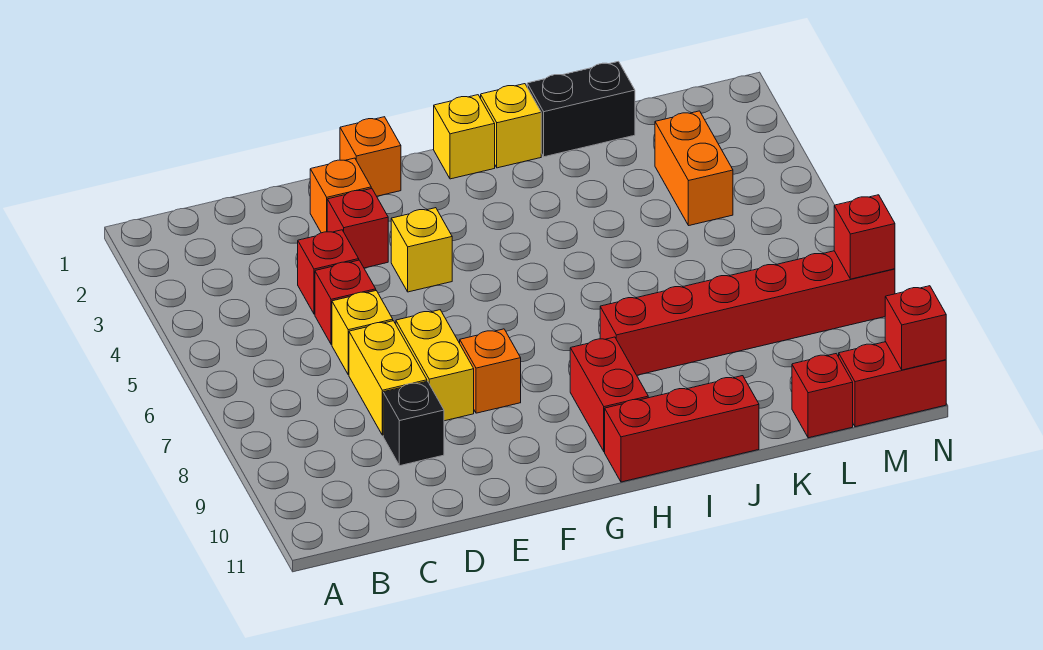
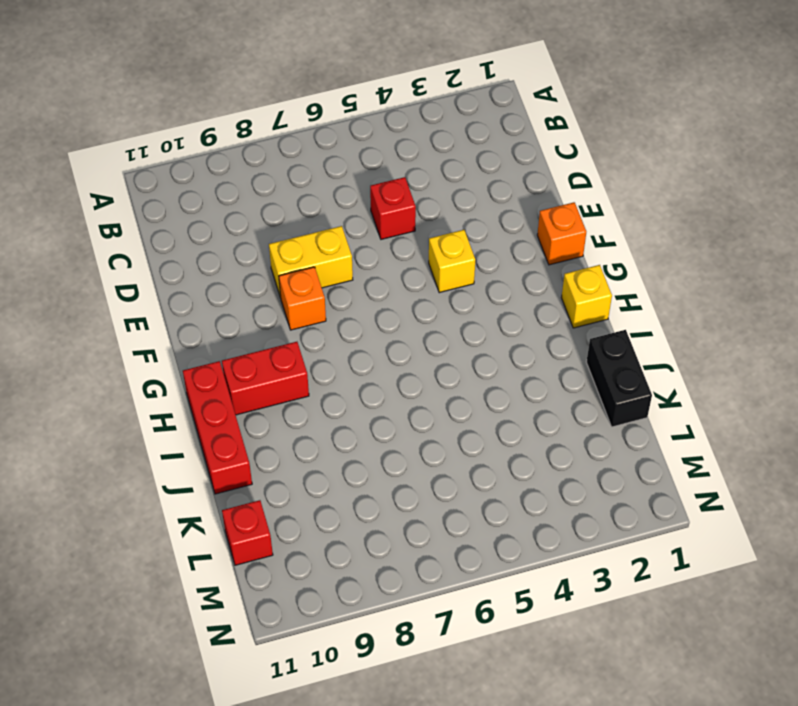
none -> red brick D4 level 1
none -> yellow brick D6 level 1
none -> yellow brick D7:D8 level 1

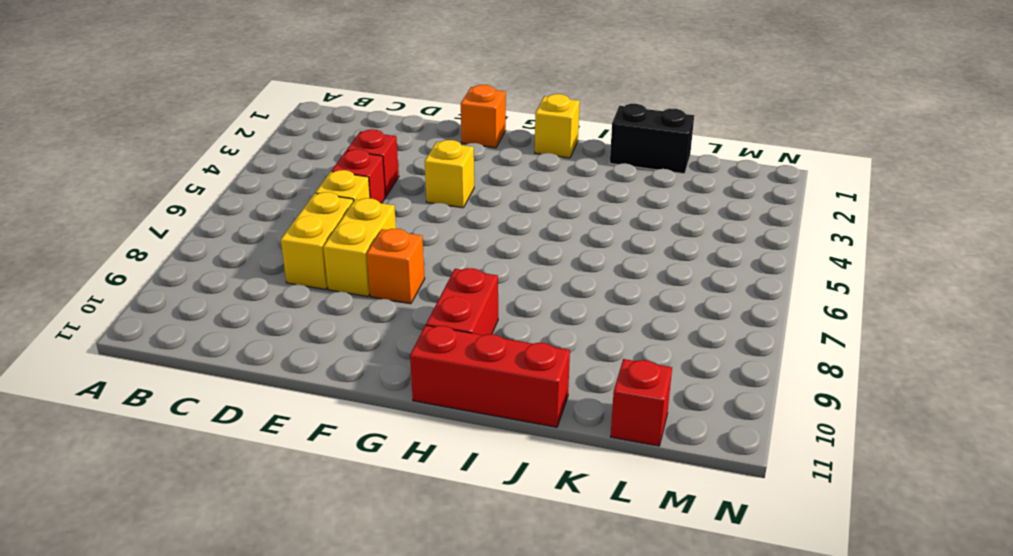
none -> black brick D9 level 1
none -> orange brick E2 level 1
none -> red brick E3 level 1

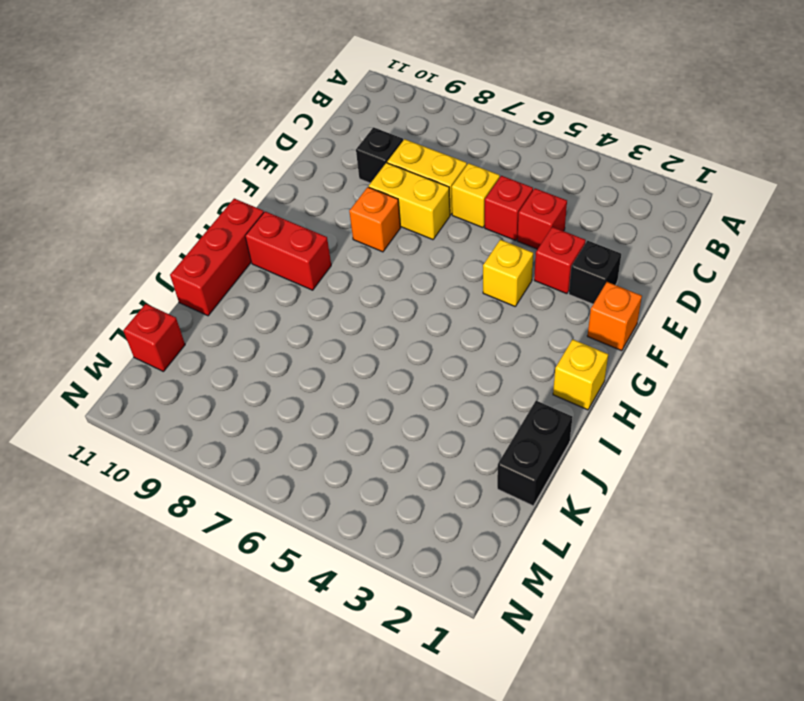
black brick E2 level 1 -> orange brick E2 level 1
none -> yellow brick I1 level 1
none -> red brick I8:N8 level 1
none -> orange brick L3:L4 level 1

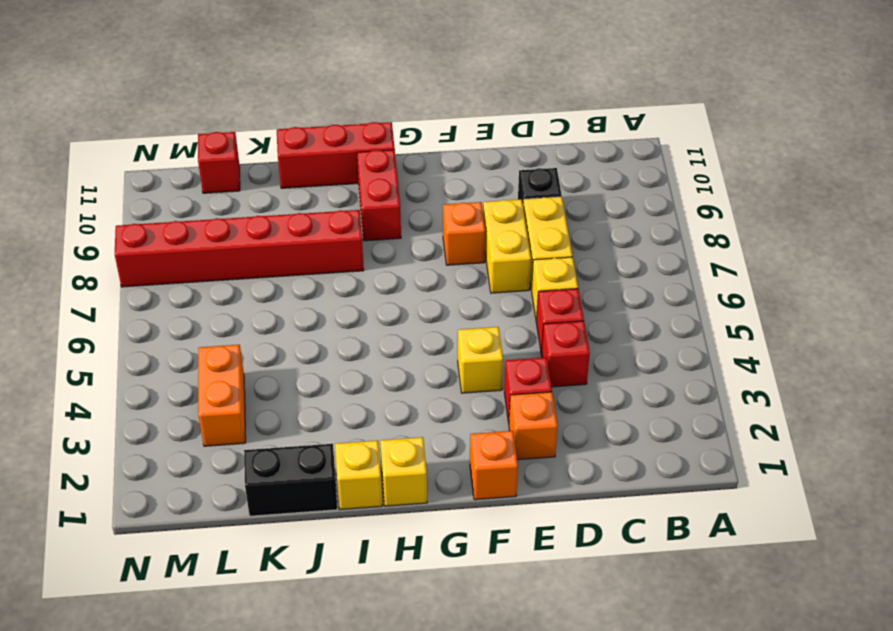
none -> red brick M11:N11 level 1
none -> red brick N8 level 2
none -> red brick N11 level 2

